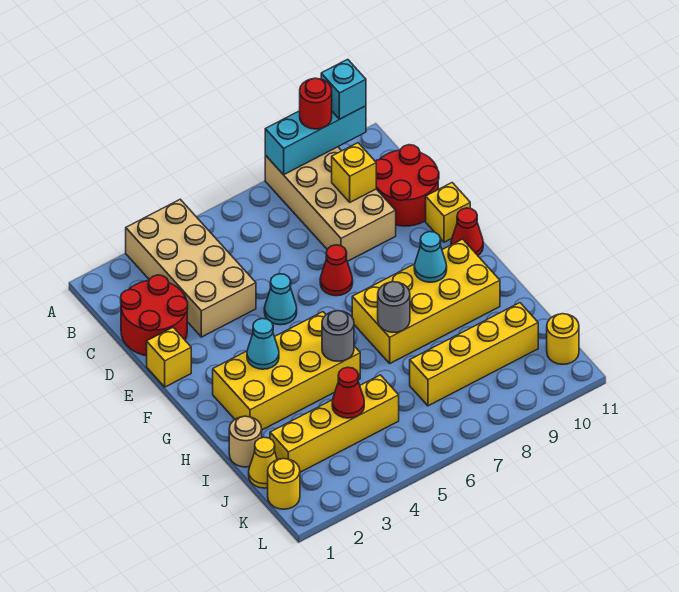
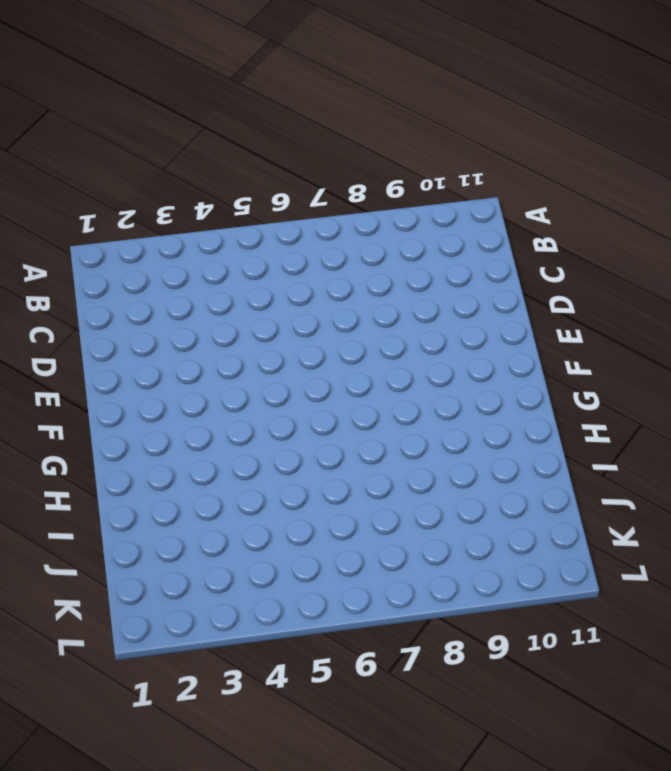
none -> tan brick A3:D4 level 1
none -> tan brick A8:D9 level 1
none -> red round brick C1:D2 level 1

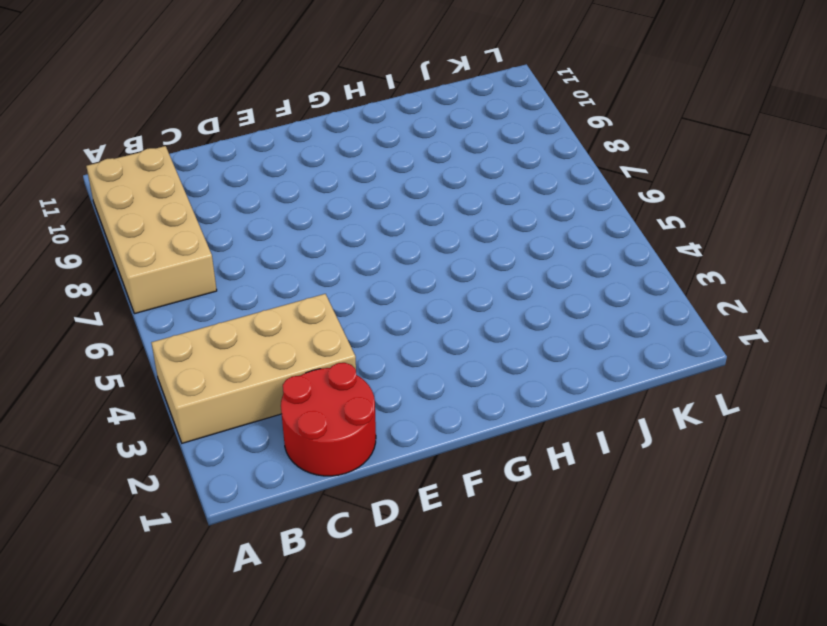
tan brick A7:B10 level 1 -> tan brick A8:D9 level 1
none -> red round brick C10:D11 level 1
none -> yellow brick E1 level 1
none -> cyan cone E5 level 1

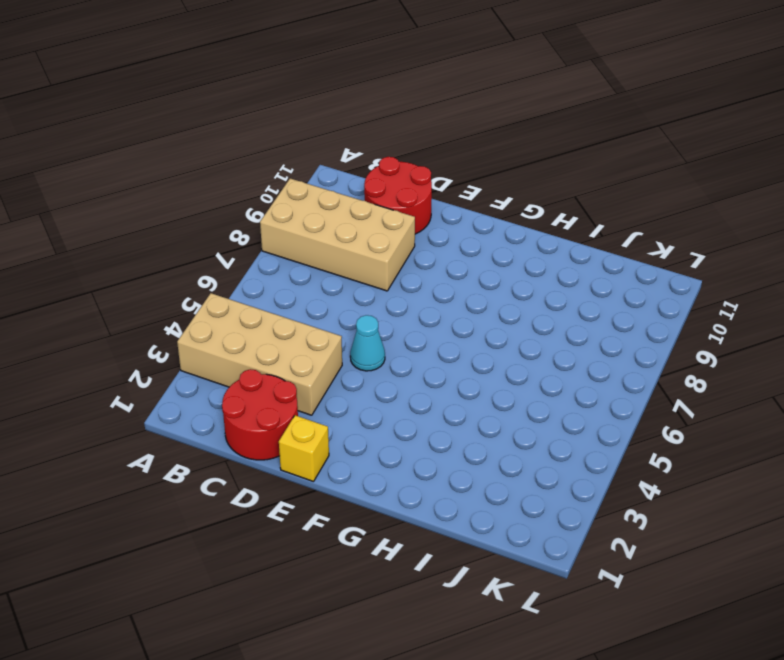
none -> red cone E7 level 1
none -> yellow brick E11 level 1
none -> red cone F11 level 1

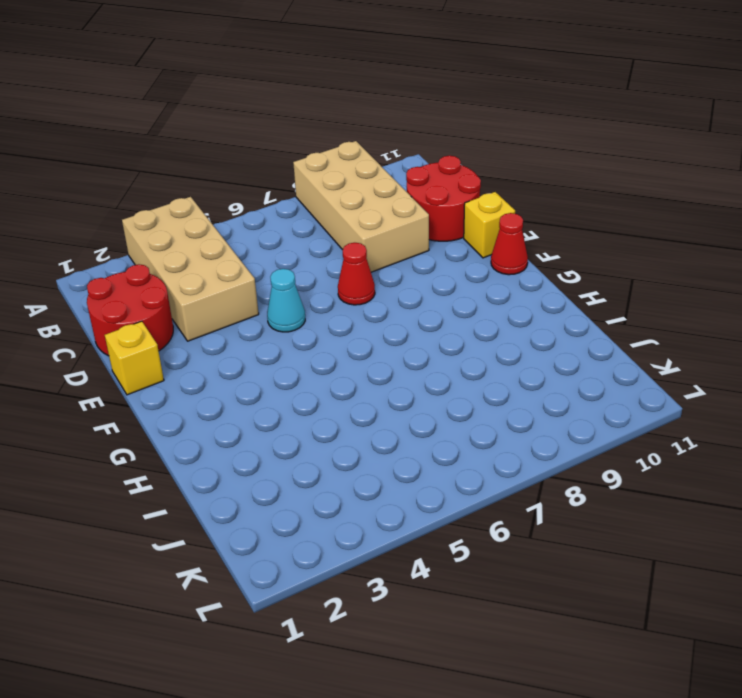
none -> yellow brick G2:H5 level 1
none -> yellow brick G7:H10 level 1
none -> tan round brick I1 level 1

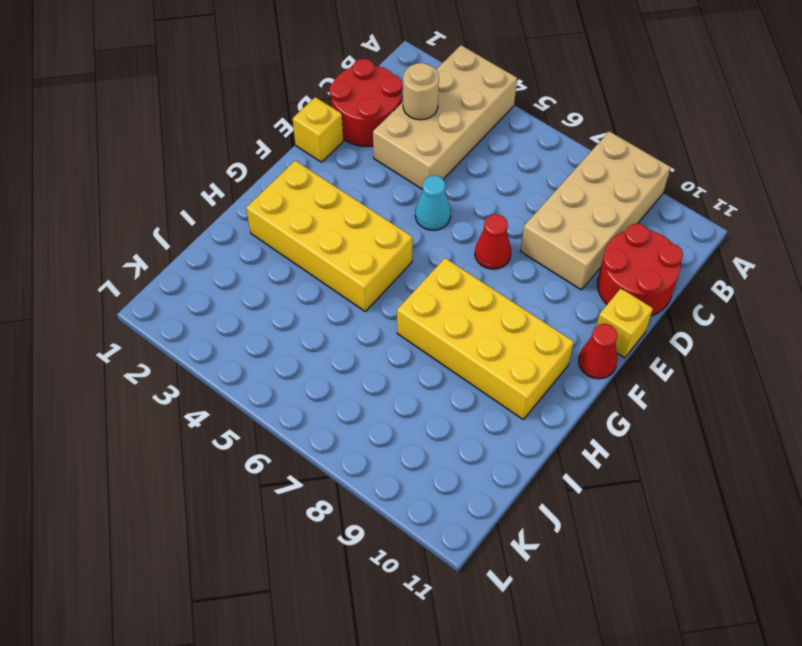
tan round brick C3 level 2 -> tan round brick I1 level 1
none -> yellow cone J1 level 1
none -> yellow brick J2:J5 level 1
none -> yellow brick J7:J10 level 1

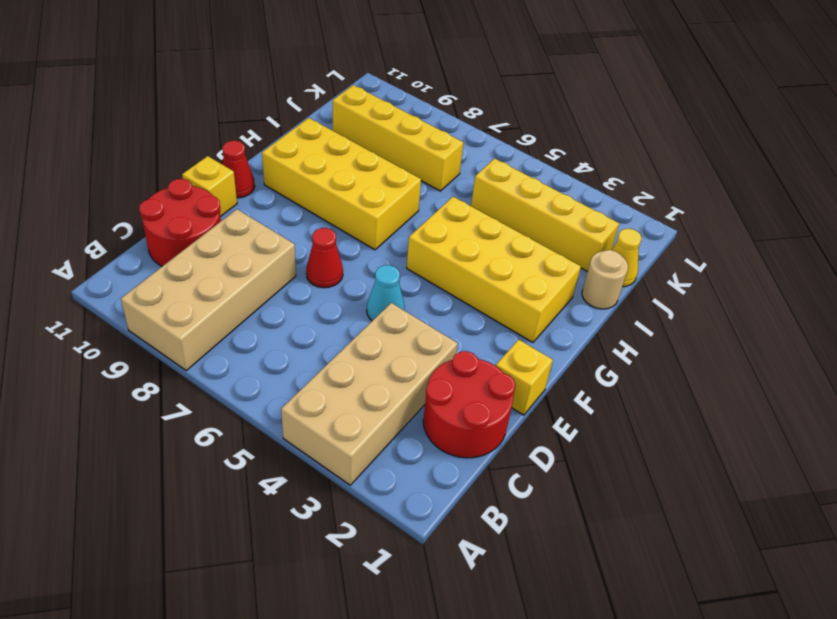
none -> yellow round brick K1 level 1
none -> yellow round brick K11 level 1
none -> cyan brick A8:A10 level 2

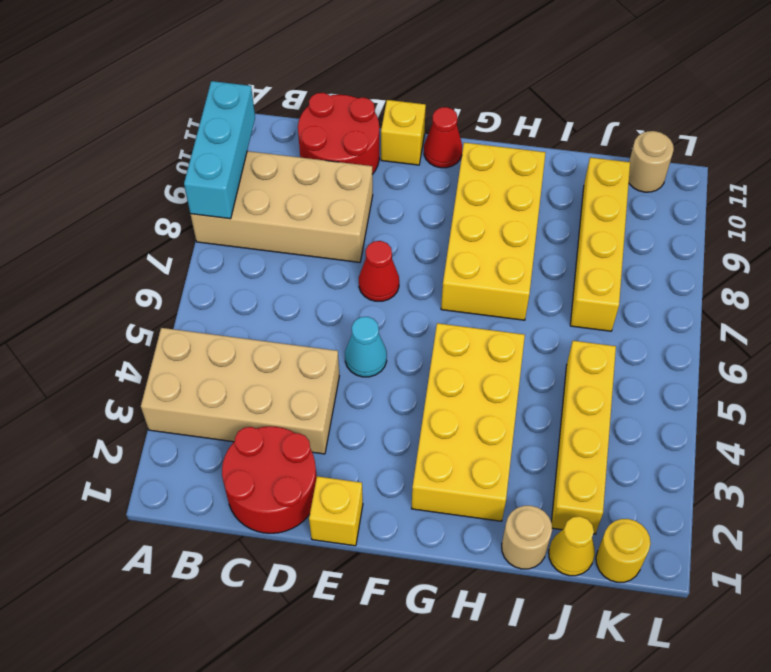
tan round brick K11 level 1 -> yellow round brick K11 level 1
none -> yellow brick C9 level 2
none -> cyan cone G3 level 2
none -> cyan cone G9 level 2

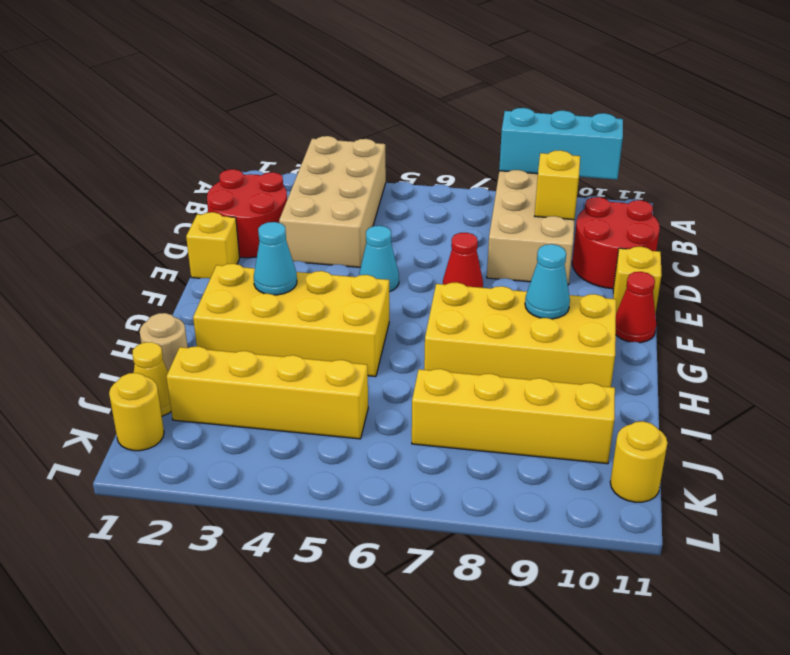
none -> grey round brick H5 level 2
none -> grey round brick H7 level 2
none -> red cone J4 level 2

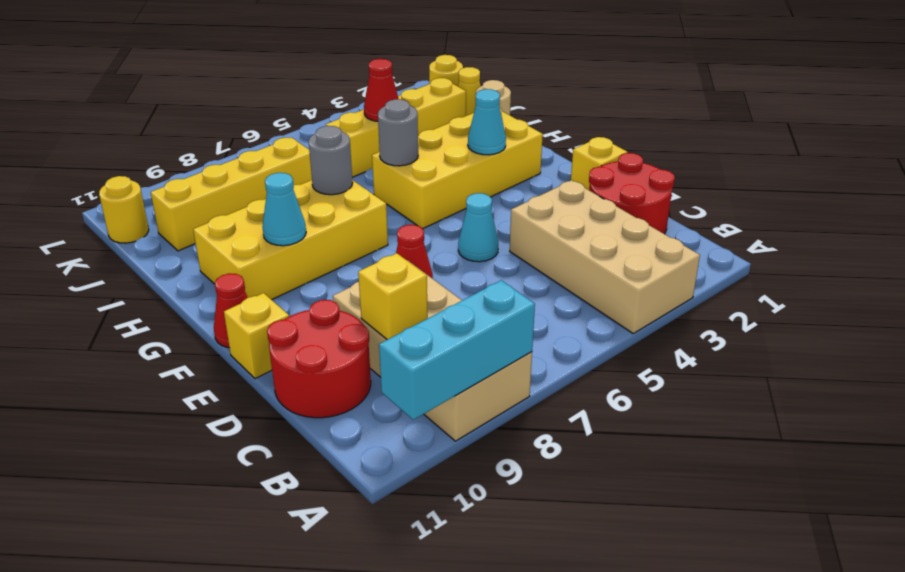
none -> red round brick A9 level 3
none -> cyan brick A10 level 3

